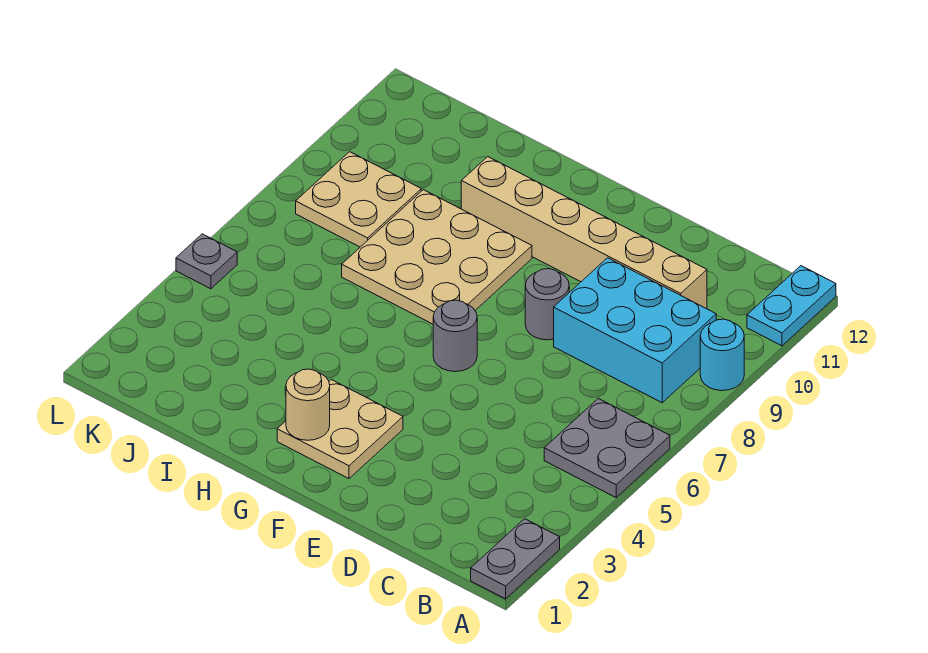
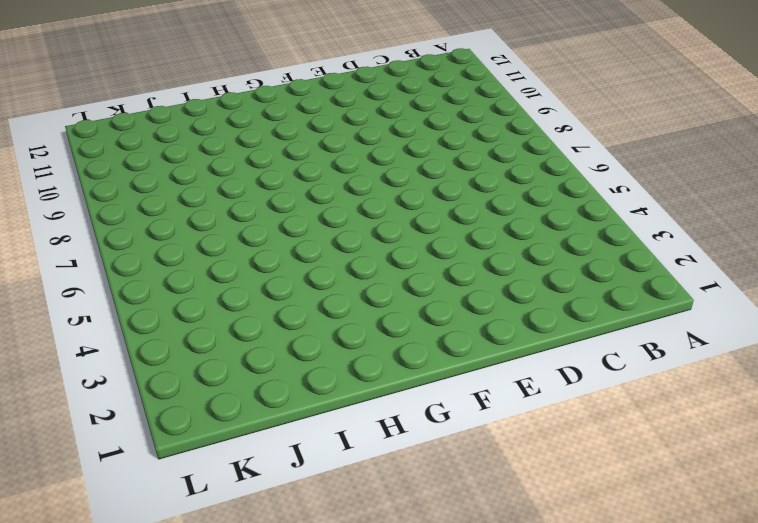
none -> grey plate A1:A2 level 1
none -> grey plate A5:B6 level 1
none -> cyan round brick A9 level 1

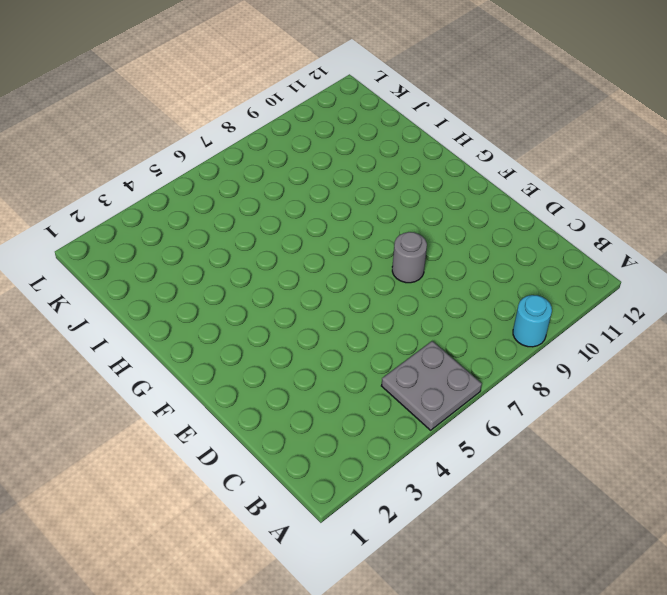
none -> grey plate A1:A2 level 1
none -> cyan plate A11:A12 level 1
none -> cyan brick B8:D9 level 1

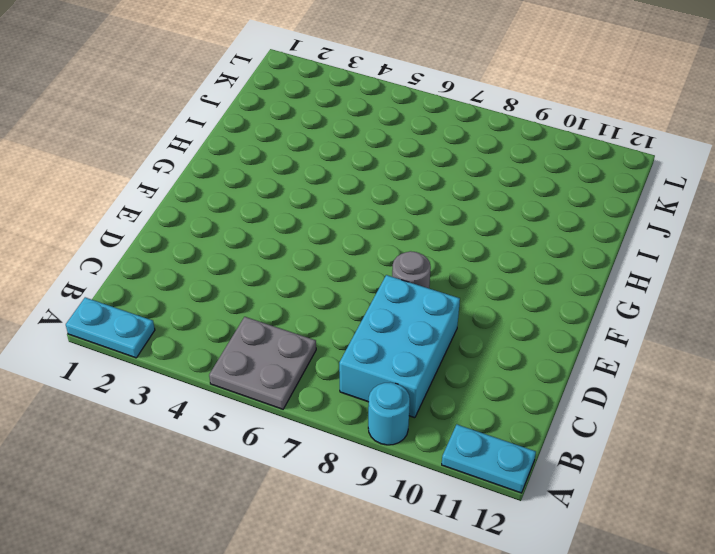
cyan plate A1:A2 level 1 -> grey plate A1:A2 level 1
none -> tan brick C10:H10 level 1
none -> tan plate F2:G3 level 1
none -> grey round brick F6 level 1

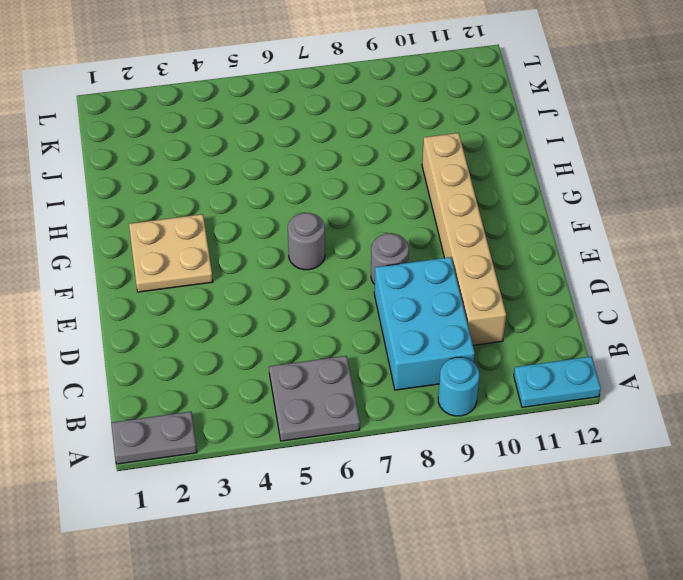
none -> tan plate G7:I9 level 1
none -> tan plate J8:K9 level 1
none -> grey plate L5 level 1

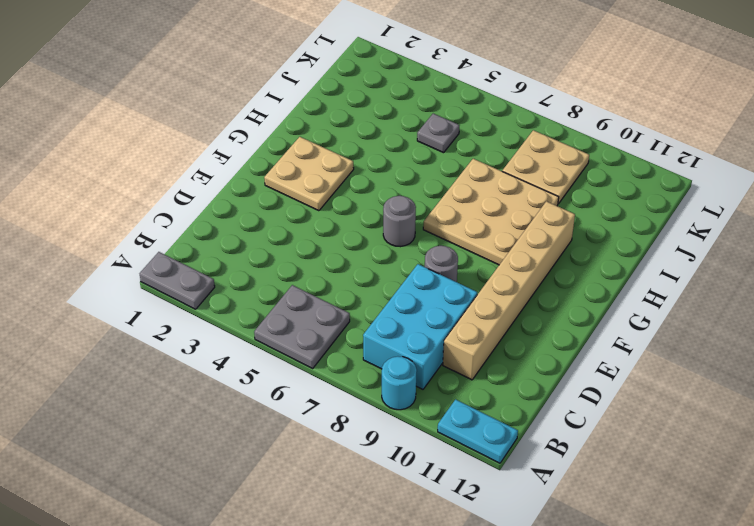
grey plate J5 level 1 -> grey plate L5 level 1
none -> tan round brick G2 level 2

